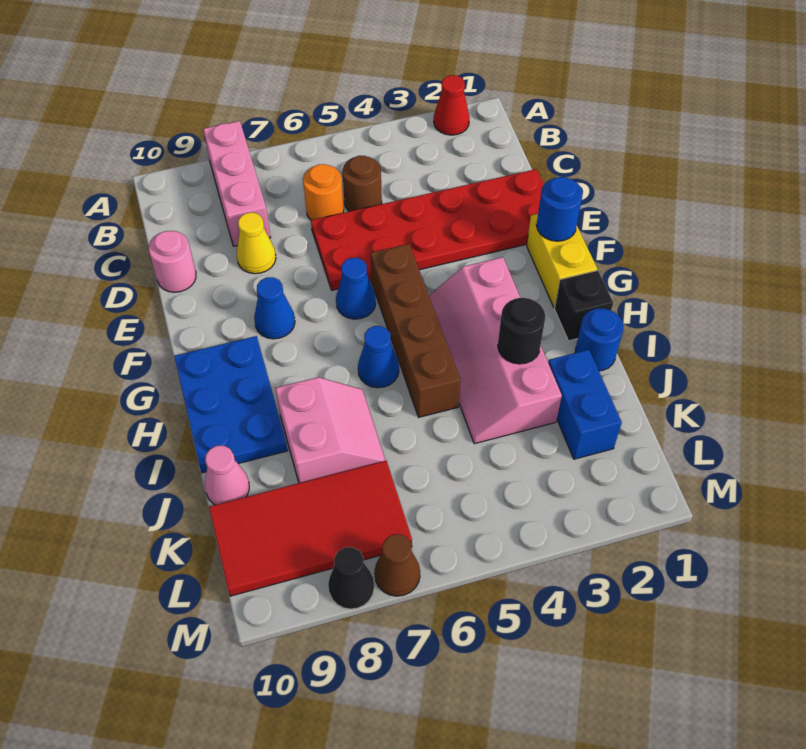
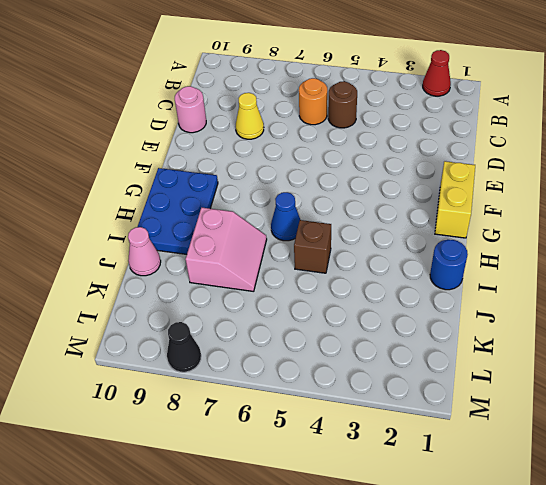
brown brick I5 level 1 -> brown brick F5:I5 level 1
none -> pink brick A8:C8 level 1
none -> red plate D1:E6 level 1
none -> blue cone F6 level 1

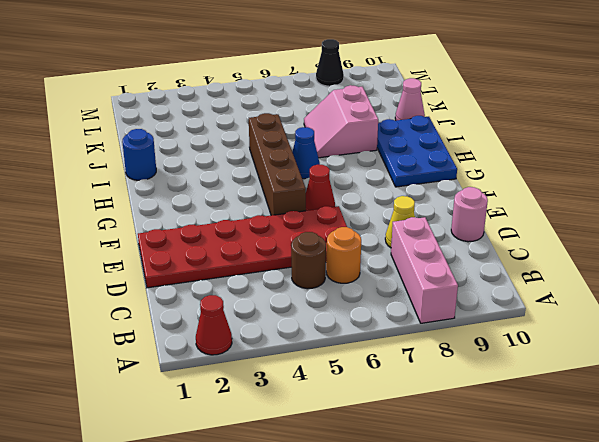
red cone F6 level 1 -> blue cone F6 level 1
none -> yellow brick F1:G1 level 1
none -> blue cone F8 level 1
none -> pink slope G3:J4 level 1 top 3

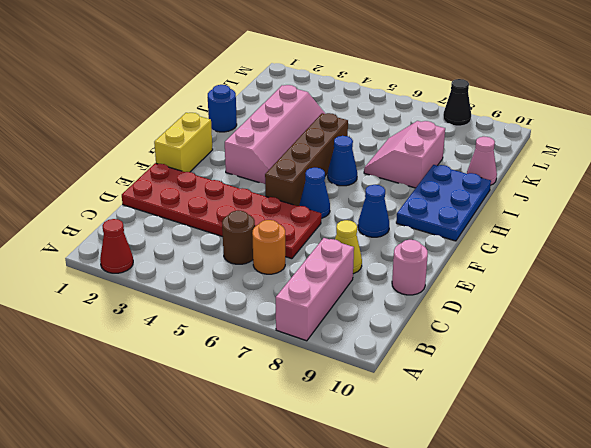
none -> black brick H1 level 1
none -> blue brick J2:K2 level 1
none -> red tile K7:L10 level 1

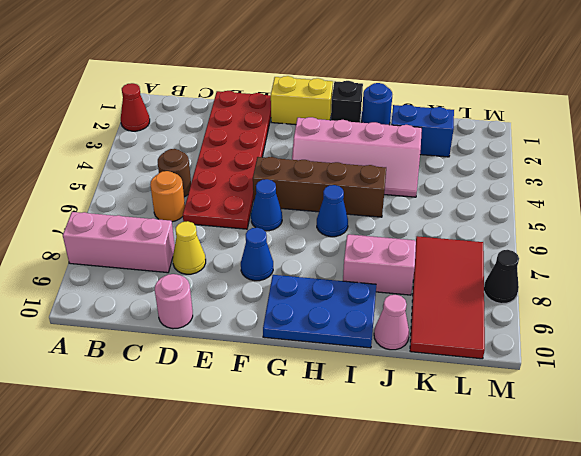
none -> brown cone M7 level 1
none -> blue round brick F1 level 2
none -> black round brick I3 level 2

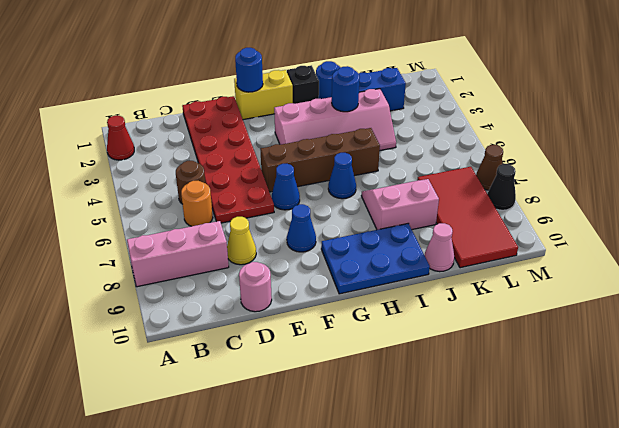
blue round brick I3 level 2 -> black round brick I3 level 2

